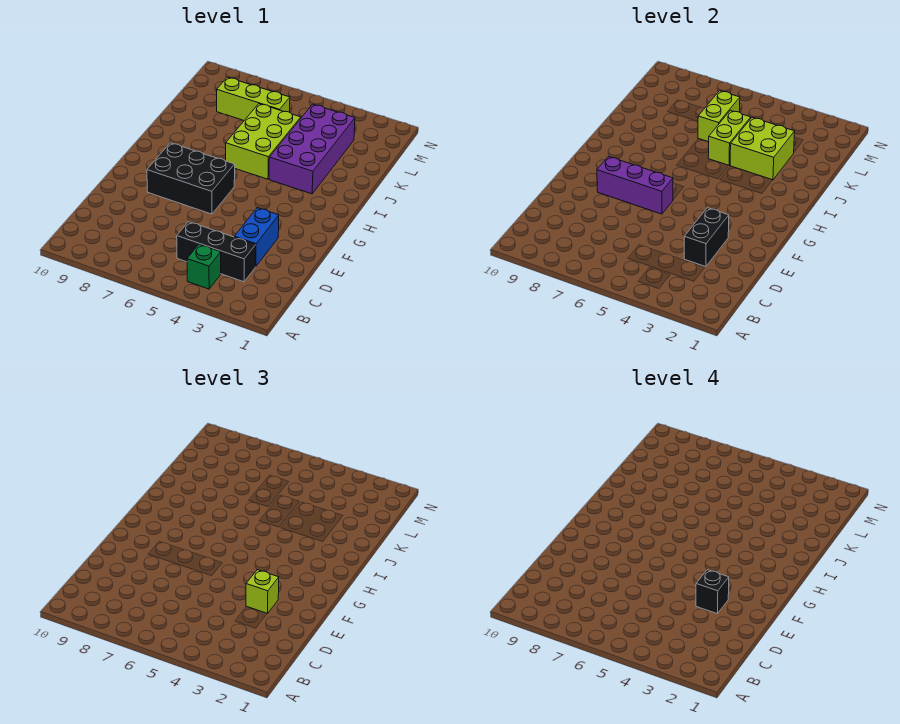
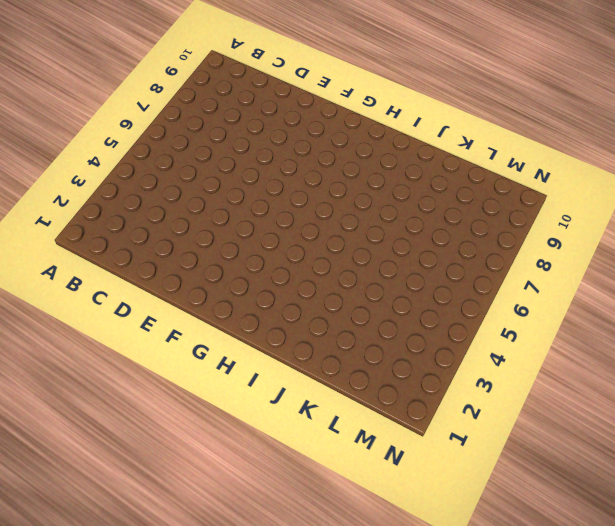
none -> green brick B4 level 1
none -> black brick C3:C5 level 1
none -> blue brick D3:E3 level 1

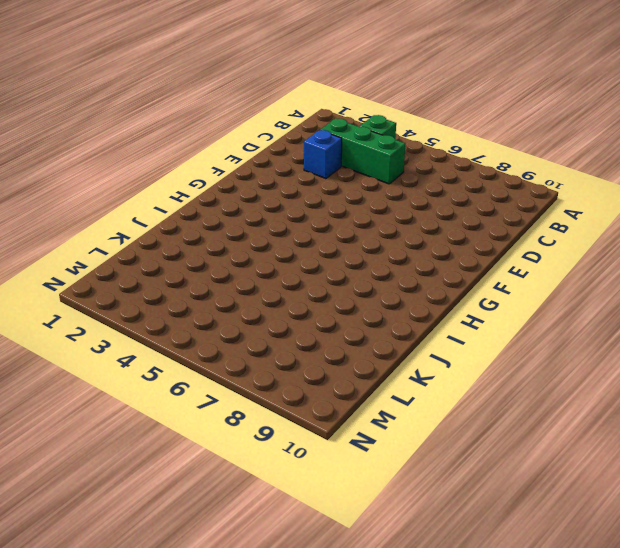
green brick C3:C5 level 1 -> black brick C3:C5 level 1
blue brick D3 level 1 -> blue brick D3:E3 level 1
none -> black brick F6:G8 level 1
none -> purple brick I3:L4 level 1
none -> lime brick I5:K6 level 1

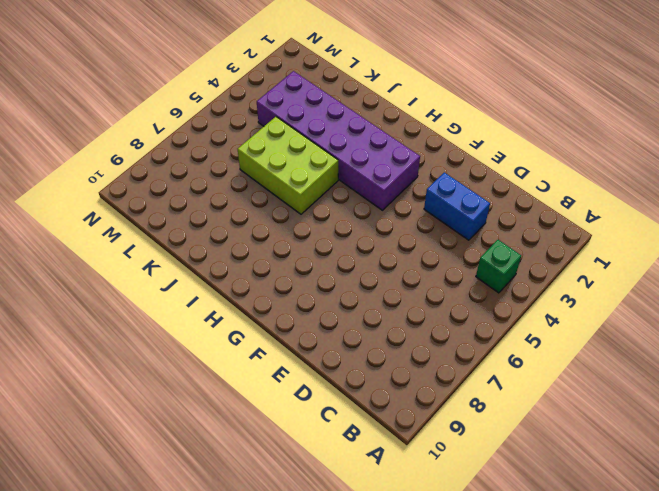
purple brick G3:L4 level 1 -> purple brick I3:L4 level 1
none -> black brick C3:C5 level 1
none -> black brick F6:G8 level 1
none -> lime brick L6:L8 level 1

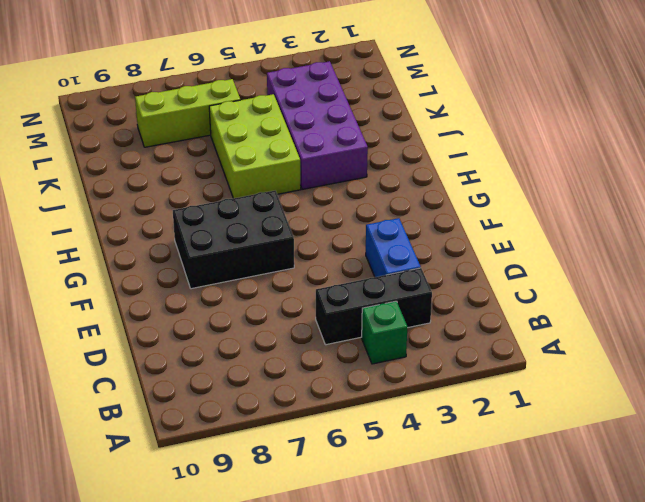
none -> black brick D3:E3 level 2
none -> purple brick F6:F8 level 2
none -> lime brick J3:K4 level 2

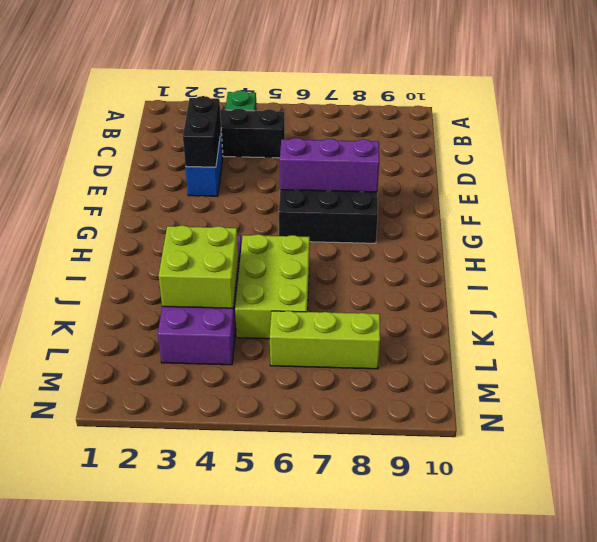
none -> lime brick J5:K5 level 2
none -> lime brick K6:L6 level 2
none -> lime brick E3 level 3

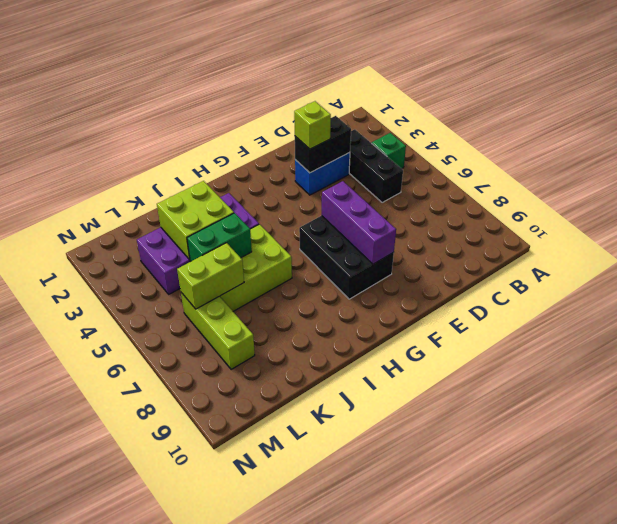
green brick J5:K5 level 2 -> lime brick J5:K5 level 2
none -> black brick E3 level 4

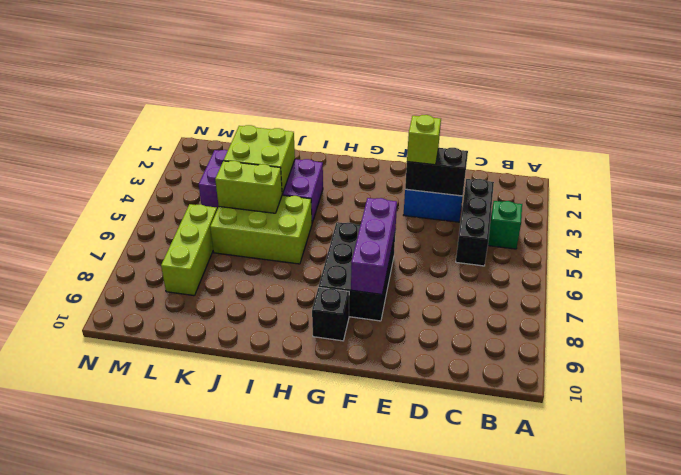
black brick G9 level 1 -> black brick E3 level 4
none -> lime brick K6:L6 level 2

